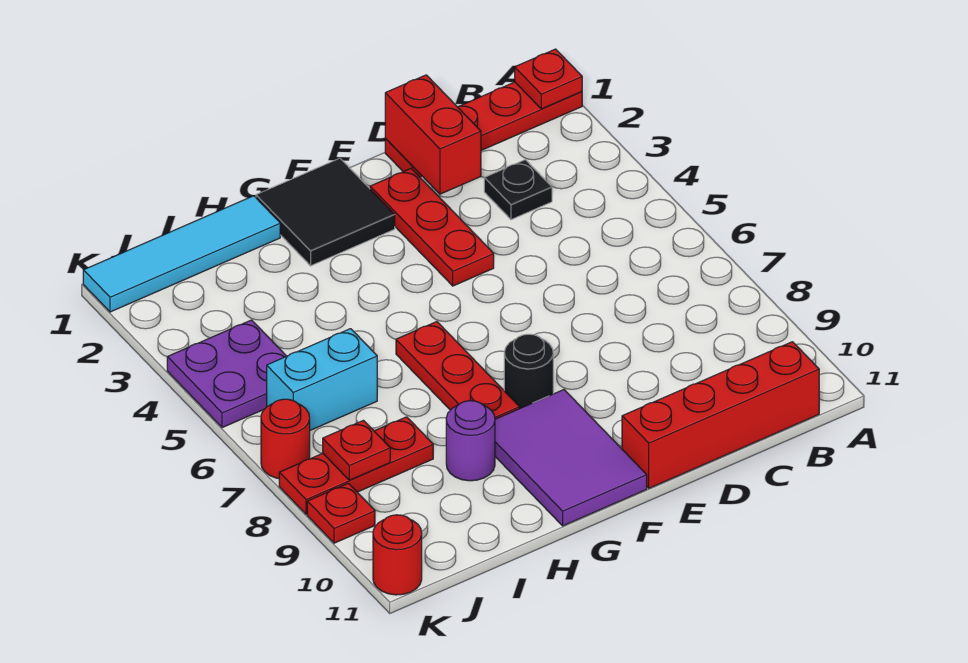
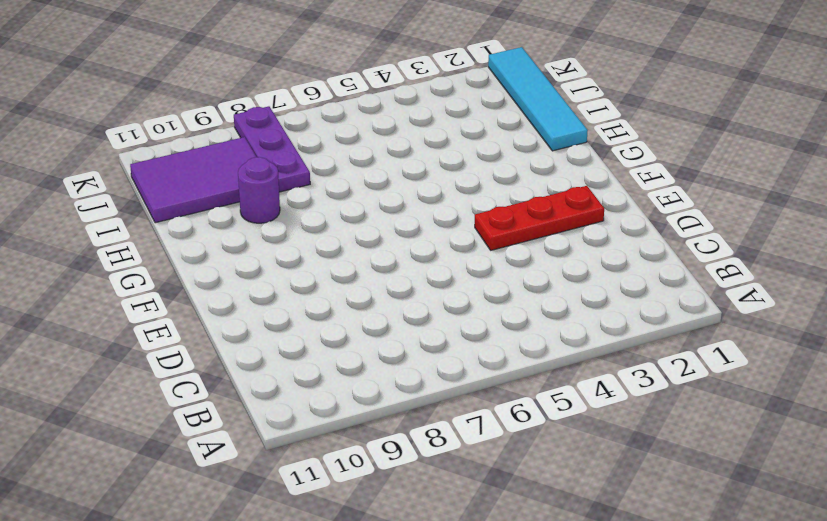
purple plate I8:K8 level 1 -> red plate I8:K8 level 1
purple tile I9:J11 level 1 -> purple tile F9:G11 level 1
none -> red plate A1:D1 level 1
none -> red brick B11:E11 level 1
none -> black plate C3 level 1

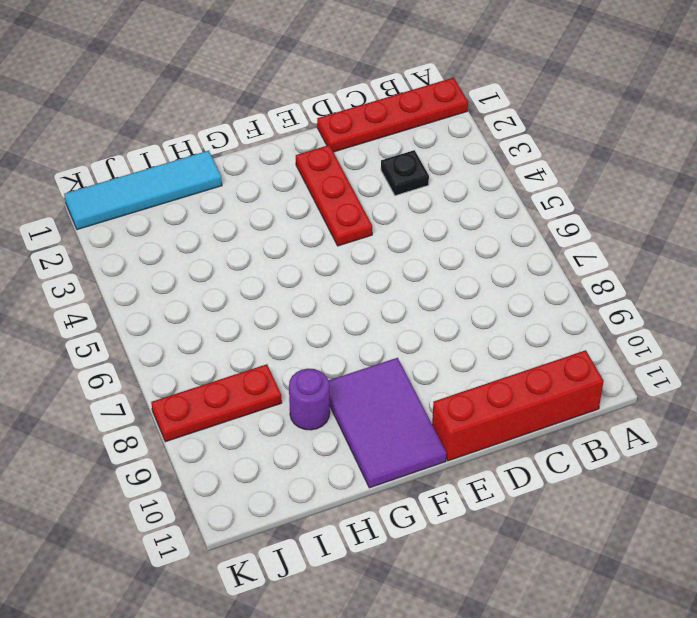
none -> black tile F1:G2 level 1
none -> black round brick F8 level 1
none -> red plate G6:G8 level 1

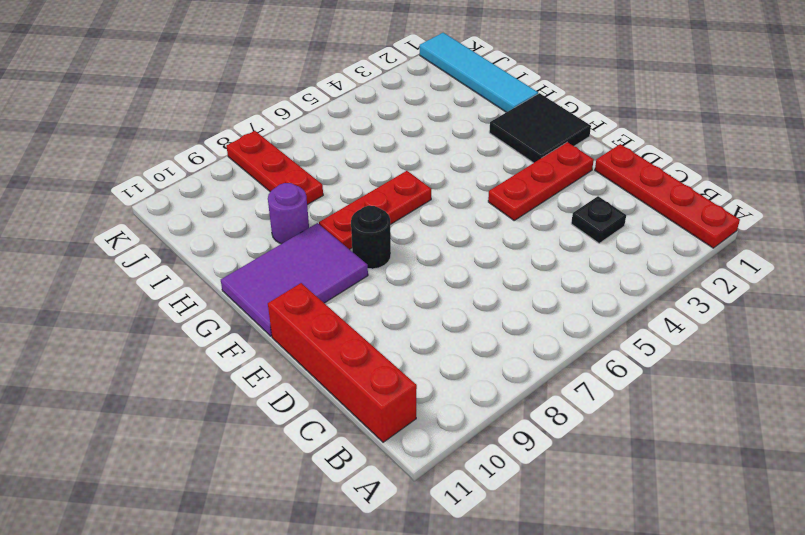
none -> cyan brick I6:J6 level 1
none -> purple plate J4:K5 level 1
none -> red round brick K7 level 1

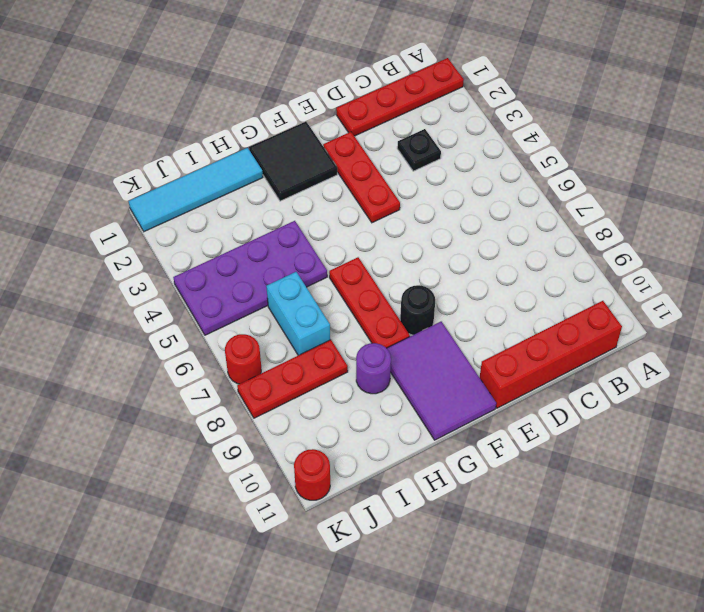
purple plate H4:K5 level 1 -> purple plate J4:K5 level 1
cyan brick I6:I7 level 1 -> cyan brick I6:J6 level 1
none -> red plate K9 level 1
none -> red plate A1 level 2
none -> red brick D1:D2 level 2

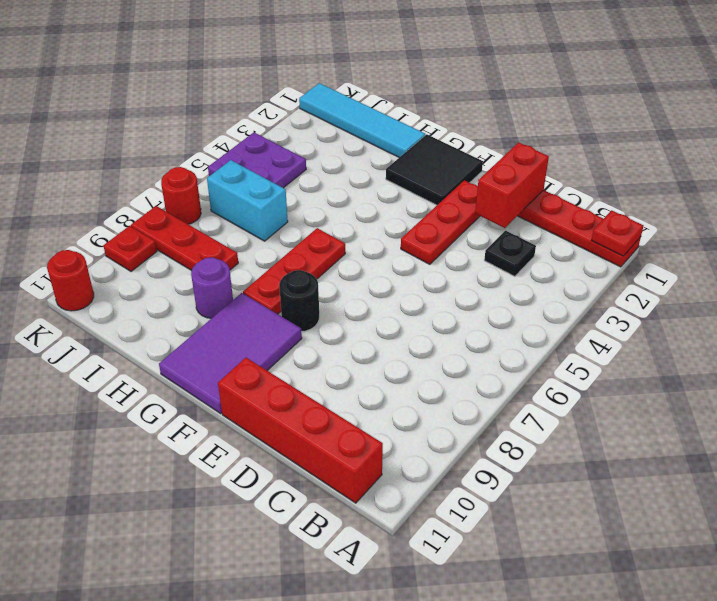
none -> red plate J8 level 2

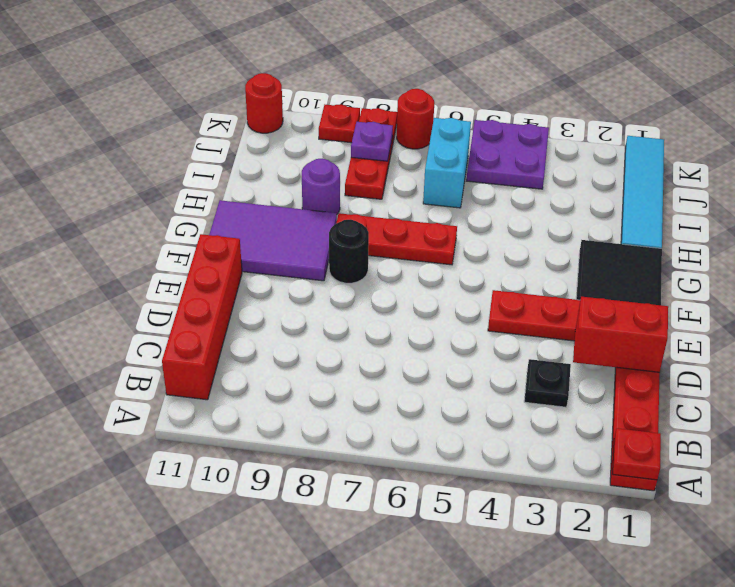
purple plate J8 level 2 -> red plate J8 level 2

